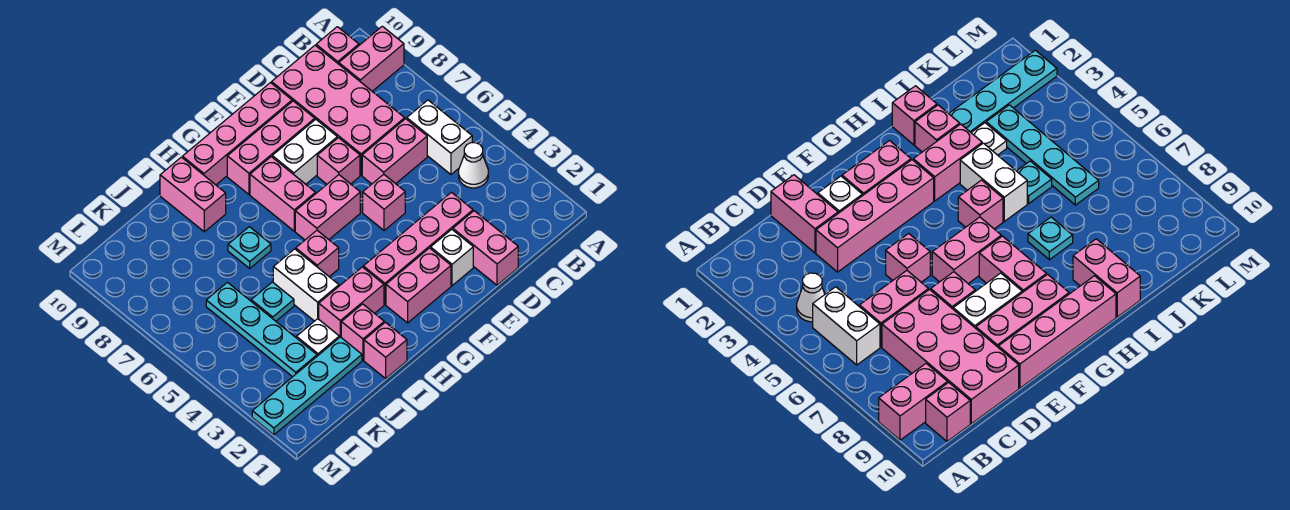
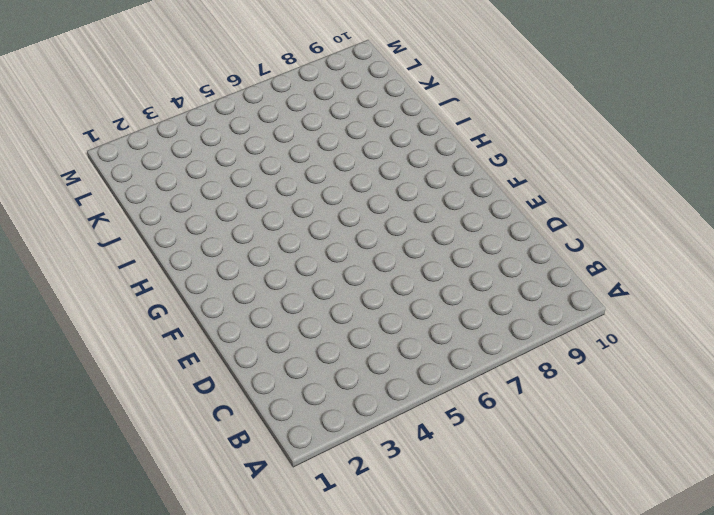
none -> pink brick A9:B9 level 1
none -> white cone B4 level 1
none -> white brick B5:B6 level 1

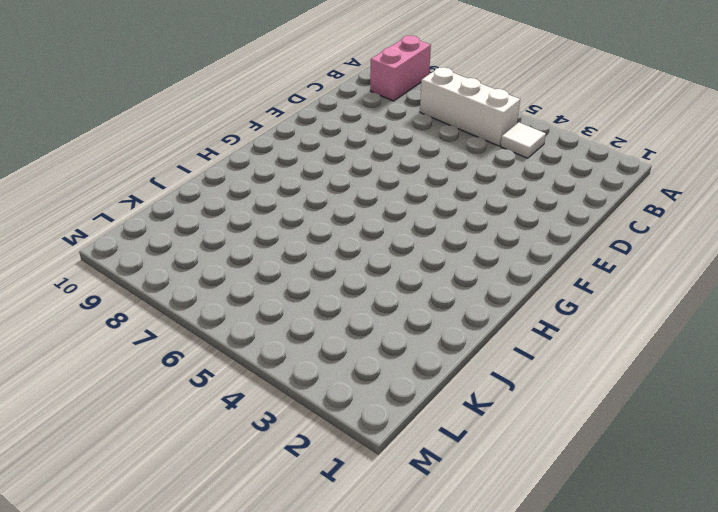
white tile B4 level 1 -> white cone B4 level 1
white brick B5:B7 level 1 -> white brick B5:B6 level 1
none -> pink brick B10 level 1
none -> pink brick C6:D6 level 1
none -> pink brick C7:D10 level 1

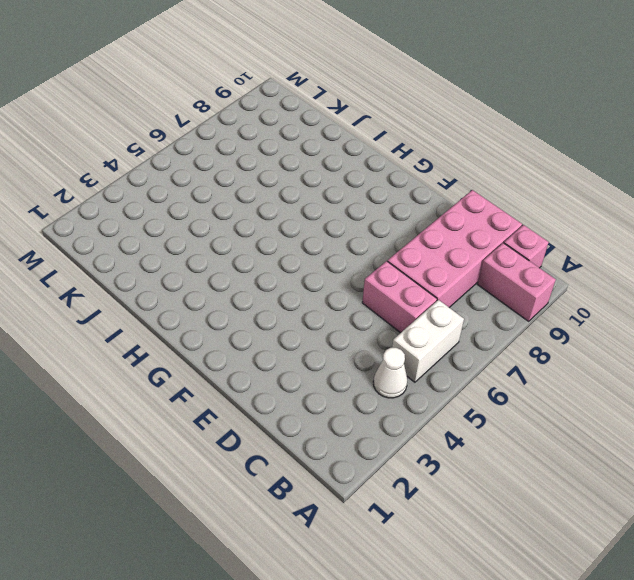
none -> pink brick D1:D2 level 1
none -> pink brick D3:G3 level 1
none -> white brick E2 level 1

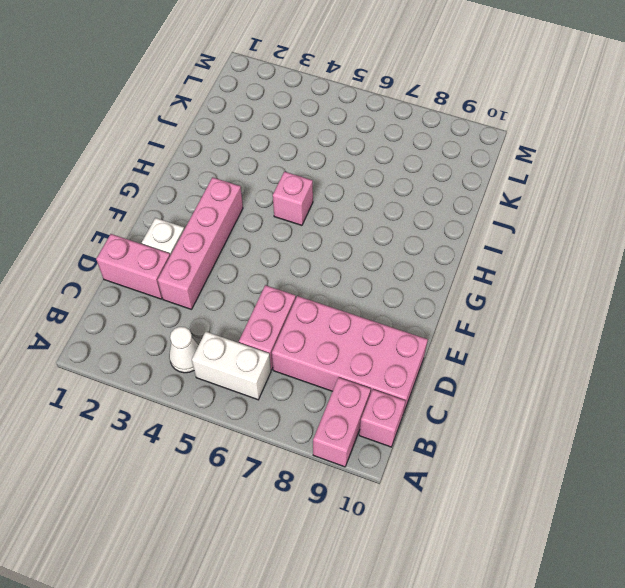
none -> pink brick E5 level 1
none -> pink brick E7 level 1
none -> white brick E8:F8 level 1

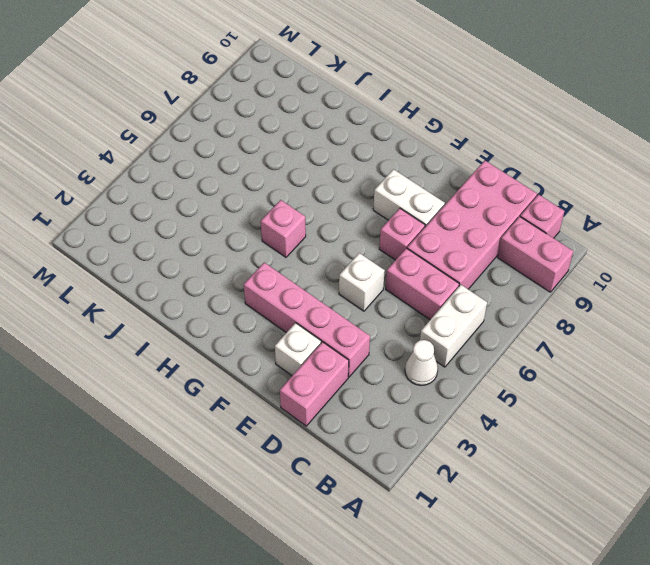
white brick E5 level 1 -> pink brick E5 level 1
none -> pink brick E9:G9 level 1
none -> pink brick E10:H10 level 1
none -> pink brick F2:G2 level 1

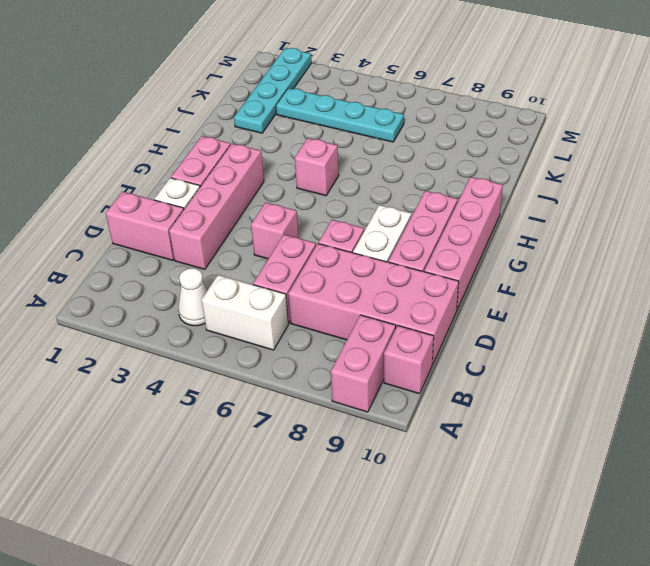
none -> pink brick F6:G6 level 1
none -> pink brick G7:G8 level 1
none -> pink brick H3:I3 level 1

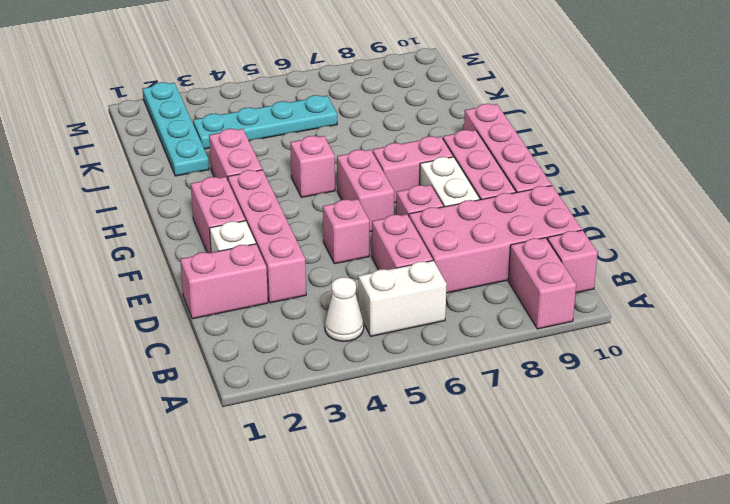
none -> pink brick I1 level 1
none -> pink brick I2 level 1
none -> white brick I4:I5 level 1

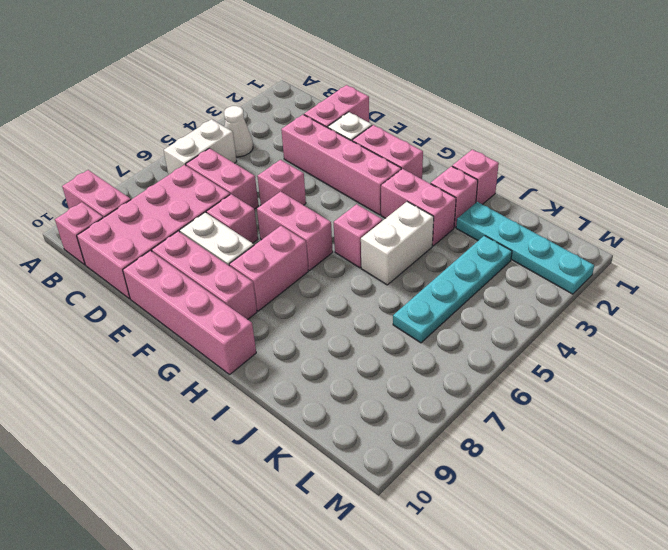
none -> cyan plate I7 level 1
none -> pink brick I9:I10 level 1
none -> white plate J3 level 1

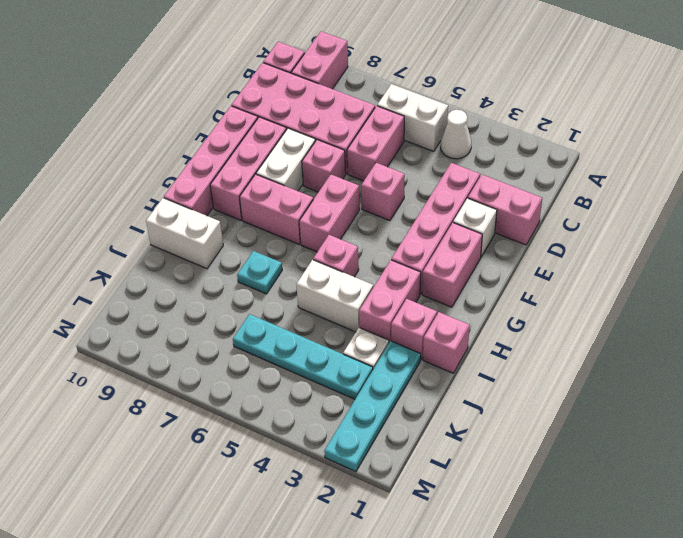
white brick I9:I10 level 1 -> pink brick I9:I10 level 1
none -> cyan plate J5 level 1

